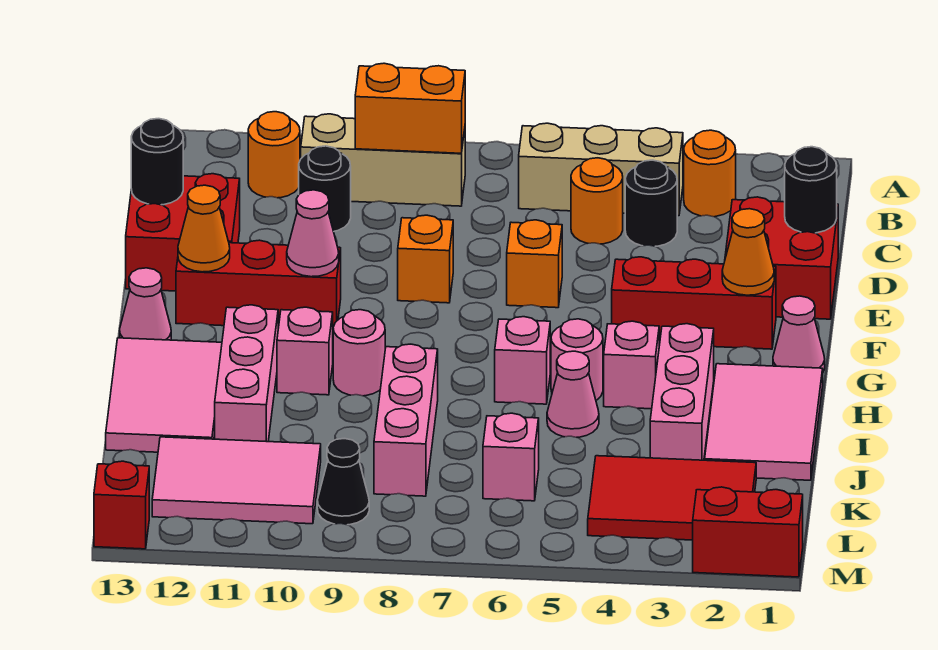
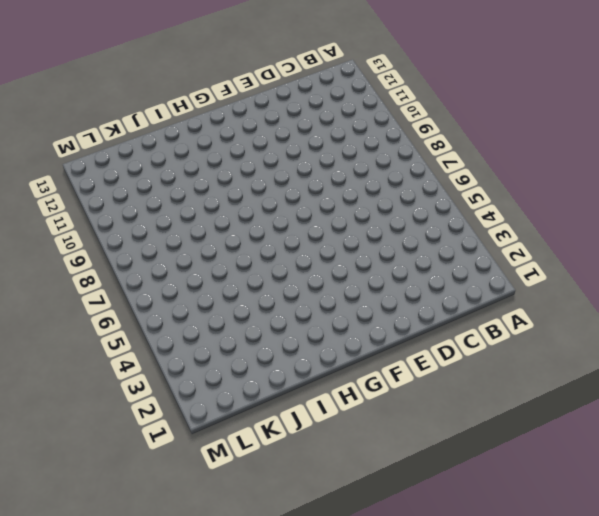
none -> orange round brick B3 level 1
none -> tan brick B4:B6 level 1
none -> tan brick B8:B10 level 1
none -> orange round brick B11 level 1

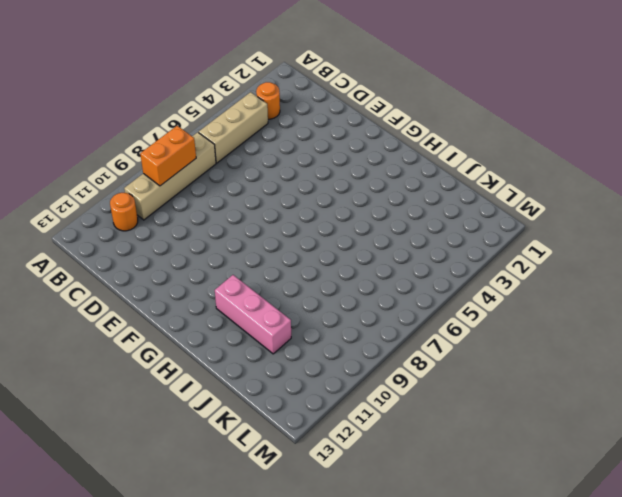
tan brick B7:B10 level 1 -> tan brick B8:B10 level 1
none -> black round brick C4 level 1
none -> orange round brick C5 level 1
none -> black round brick C10 level 1
none -> red brick D1:E2 level 1

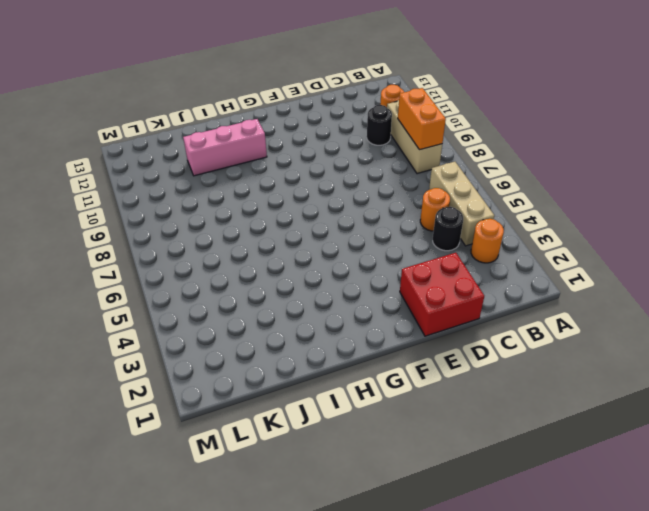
none -> red brick D12:E13 level 1
none -> orange brick E6 level 1
none -> orange brick E8 level 1
none -> red brick F2:F4 level 1

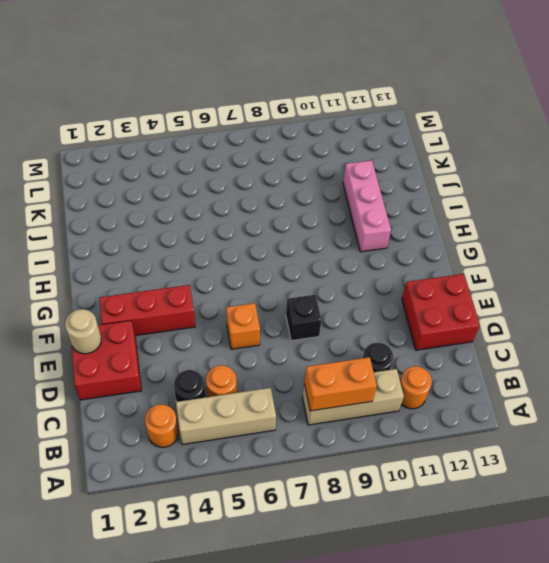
tan round brick E1 level 2 -> none
black brick E8 level 1 -> orange brick E8 level 1
none -> red brick F10:F12 level 1
none -> pink cone G1 level 1
none -> pink cone G13 level 1
none -> pink tile H1:J2 level 1

